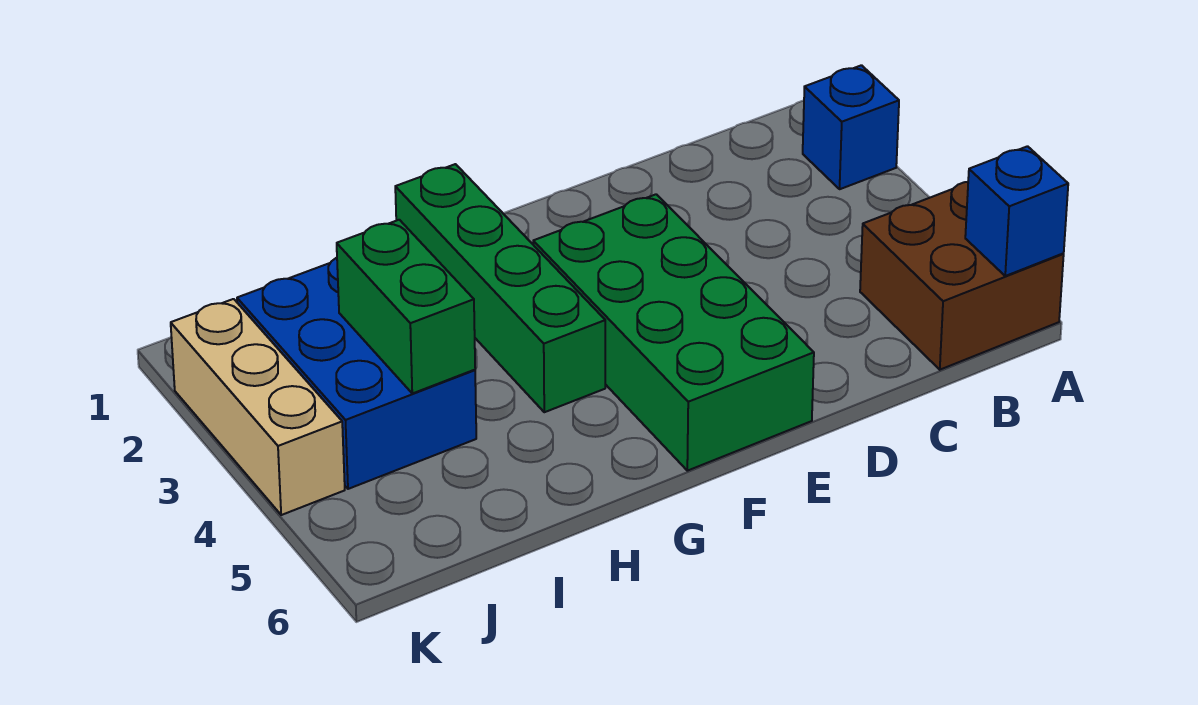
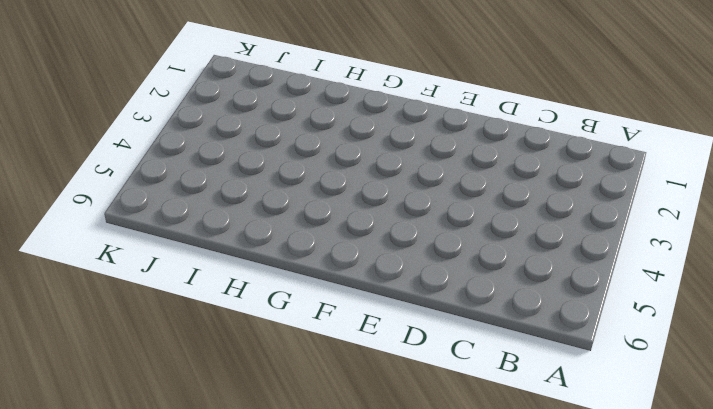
none -> blue brick A2 level 1
none -> brown brick A5:B6 level 1

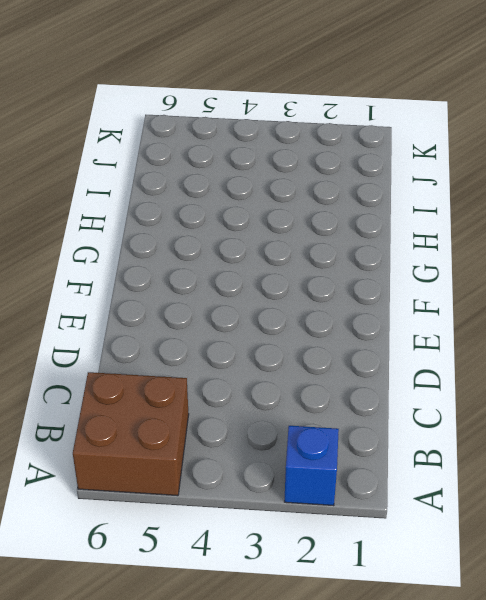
none -> green brick E3:F6 level 1
none -> green brick G1:G4 level 1

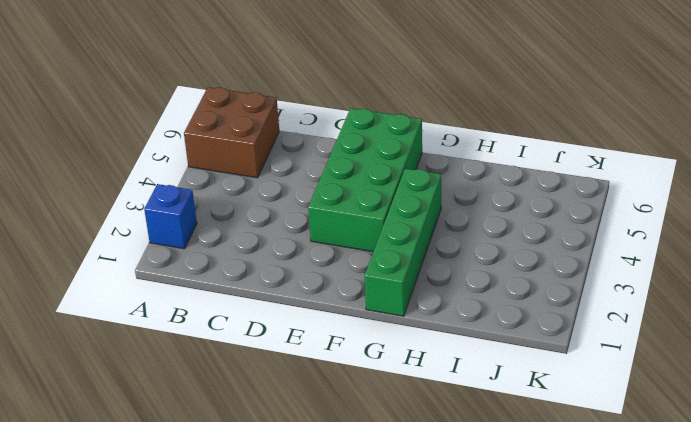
none -> blue brick I2:J4 level 1
none -> tan brick K2:K4 level 1

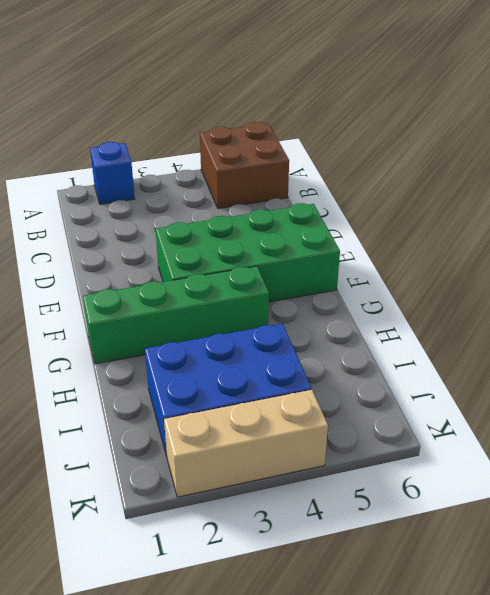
none -> blue brick A6 level 2
none -> green brick I3:I4 level 2

